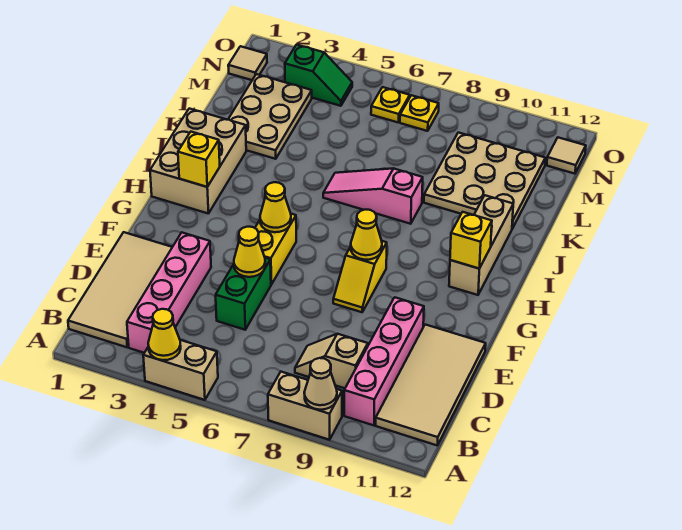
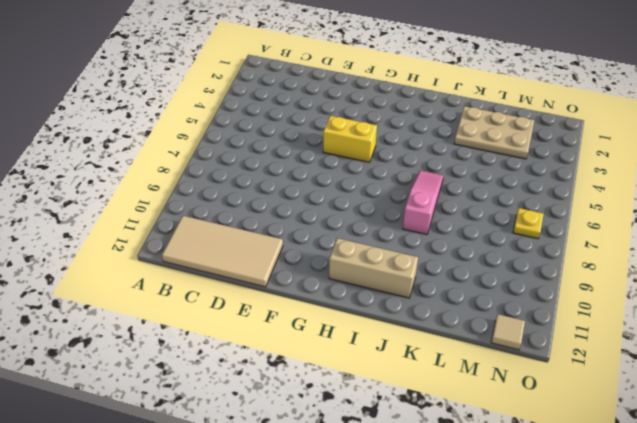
none -> tan brick A4:A5 level 1
none -> tan brick A8:A9 level 1
none -> tan tile B1:E2 level 1

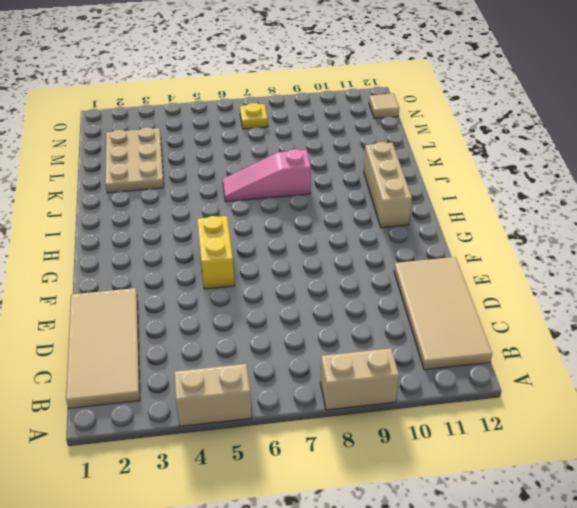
none -> pink brick B3:E3 level 1
none -> pink brick B10:E10 level 1
none -> tan slope C8:C9 level 1 top 9

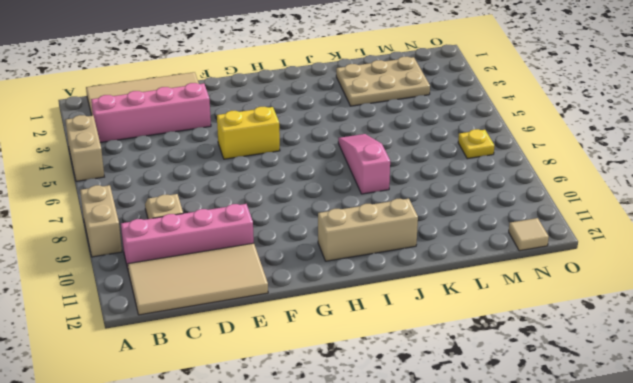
none -> green brick D5:E5 level 1
none -> yellow slope F8:G8 level 1 top G
none -> tan brick H1:J2 level 1

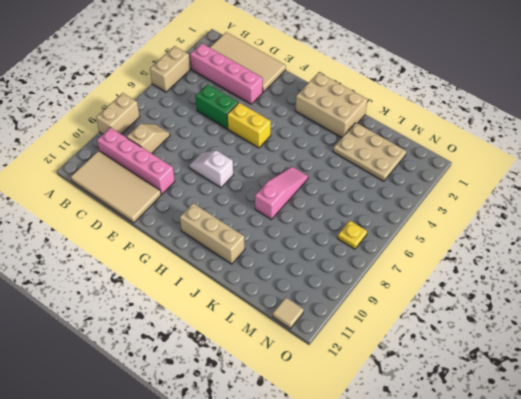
white slope F8:G8 level 1 top G -> yellow slope F8:G8 level 1 top G
none -> tan plate K9:M11 level 1
none -> tan tile N1 level 1
none -> green slope N3:N4 level 1 top 3

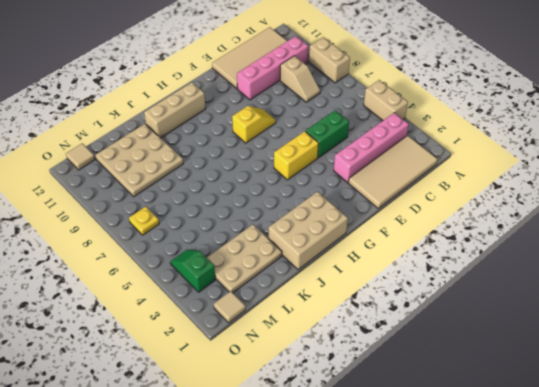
none -> pink slope J6:J8 level 1 top 8
none -> yellow plate N6 level 1
none -> yellow cone A4 level 2

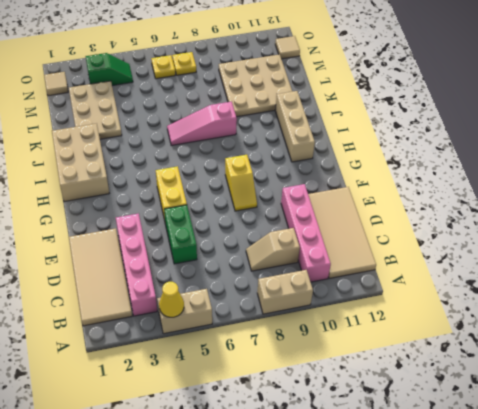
none -> tan cone A9 level 2
none -> yellow cone E5 level 2
none -> yellow cone G5 level 2

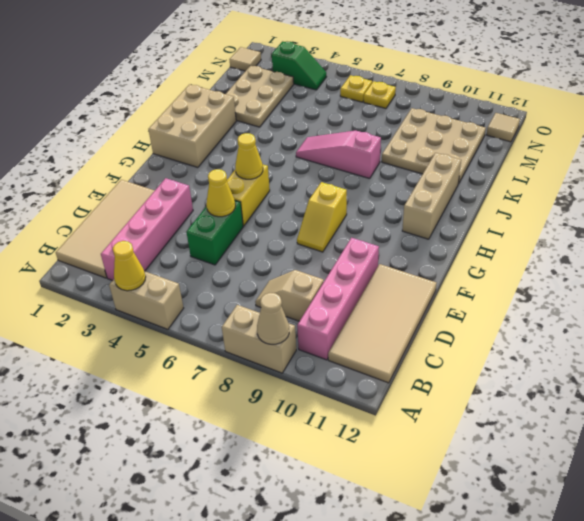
none -> yellow cone G8 level 2
none -> yellow brick H2 level 2
none -> yellow brick H11 level 2

